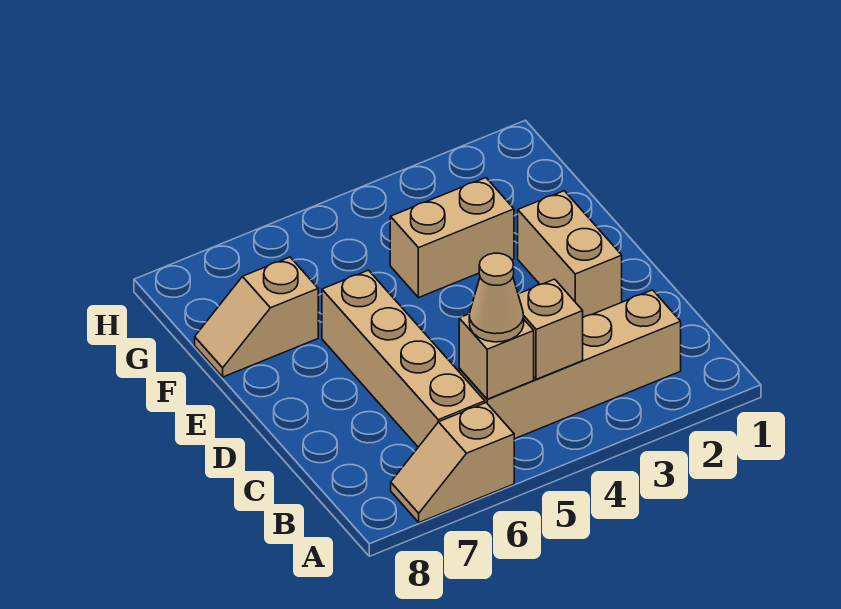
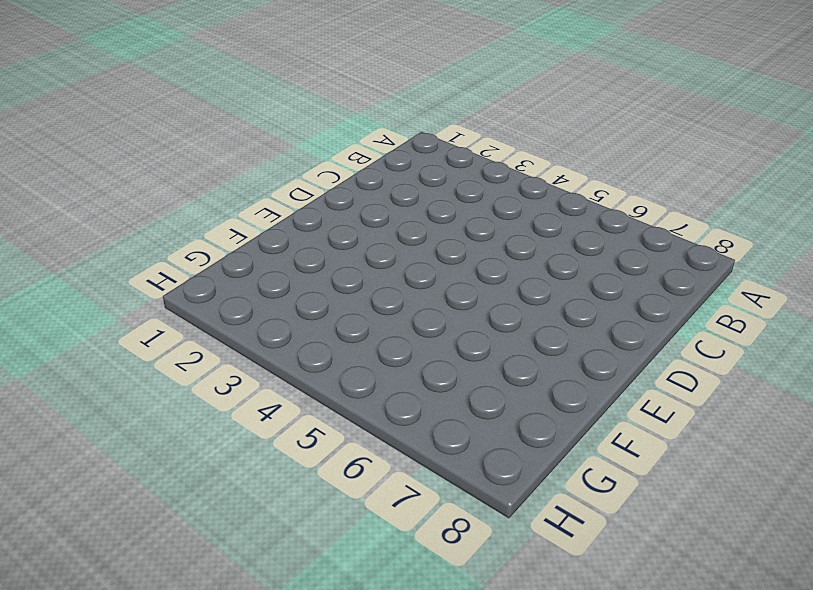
none -> tan slope A6:A7 level 1 top 6
none -> tan brick B2:B5 level 1

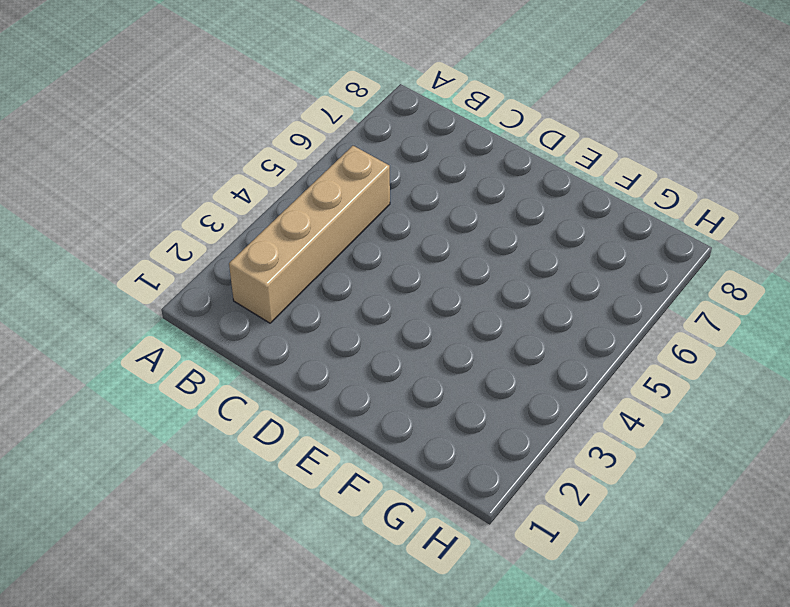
none -> tan slope A6:A7 level 1 top 6
none -> tan brick B6:E6 level 1

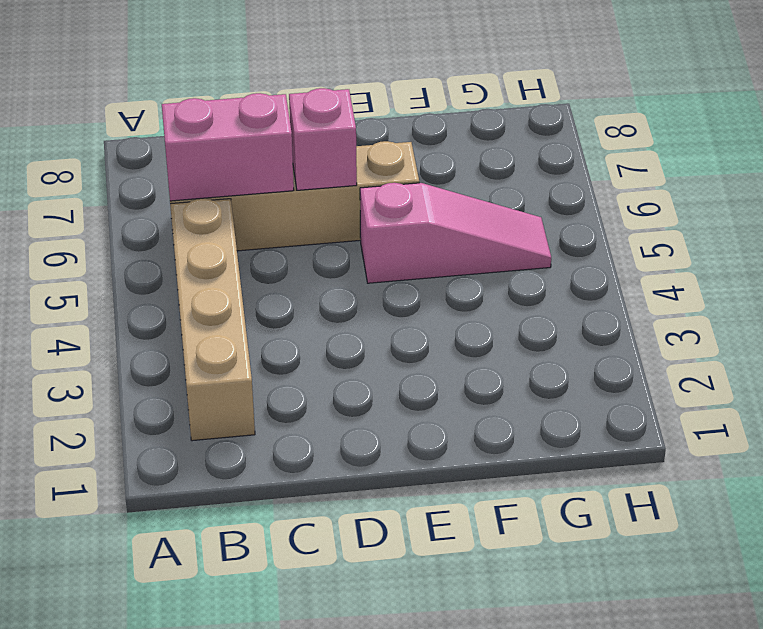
pink brick B6:C6 level 2 -> none
pink brick D6 level 2 -> none
pink slope E5:G5 level 1 top E -> none
none -> tan slope A6:A7 level 1 top 6
none -> tan brick D2:E2 level 1

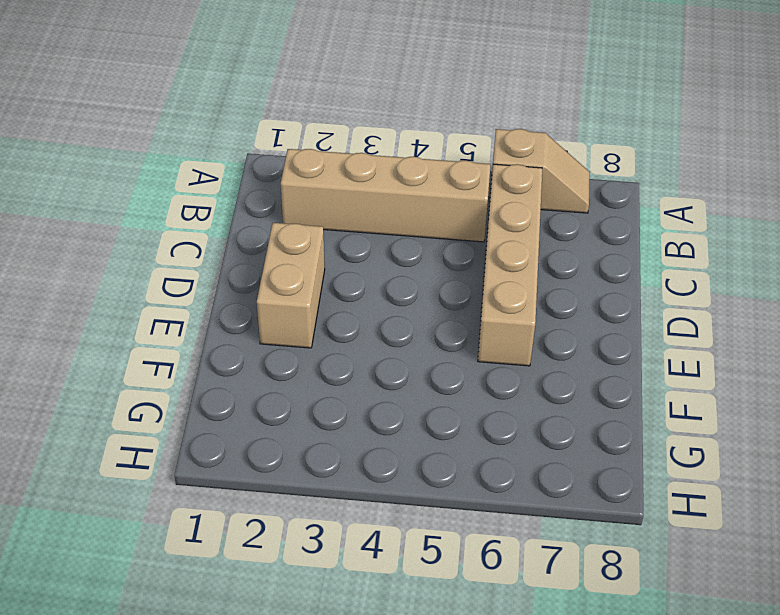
none -> tan brick F3:F4 level 1
none -> tan slope F7:F8 level 1 top 7

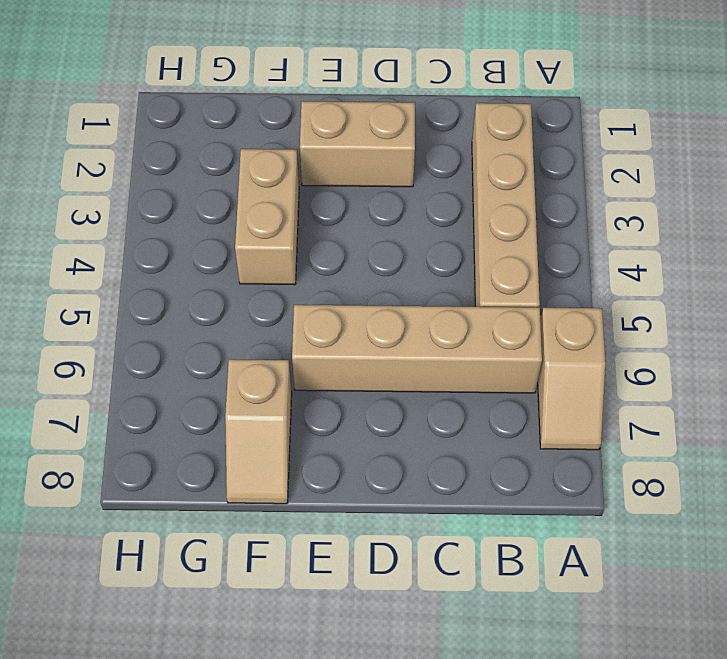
none -> tan brick B4 level 2
none -> tan brick B5 level 2

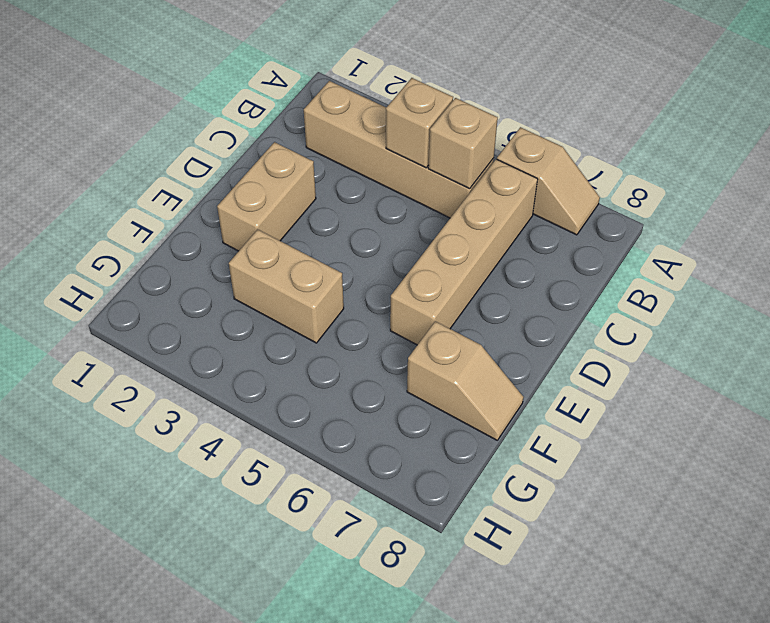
none -> tan cone B5 level 3

